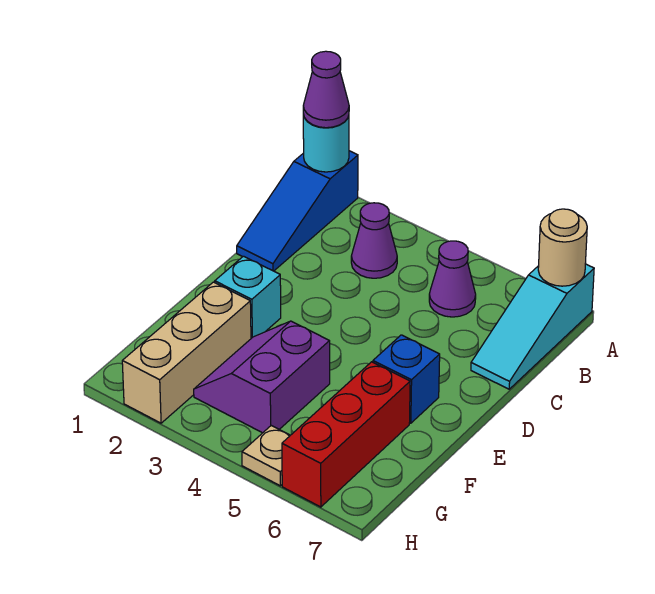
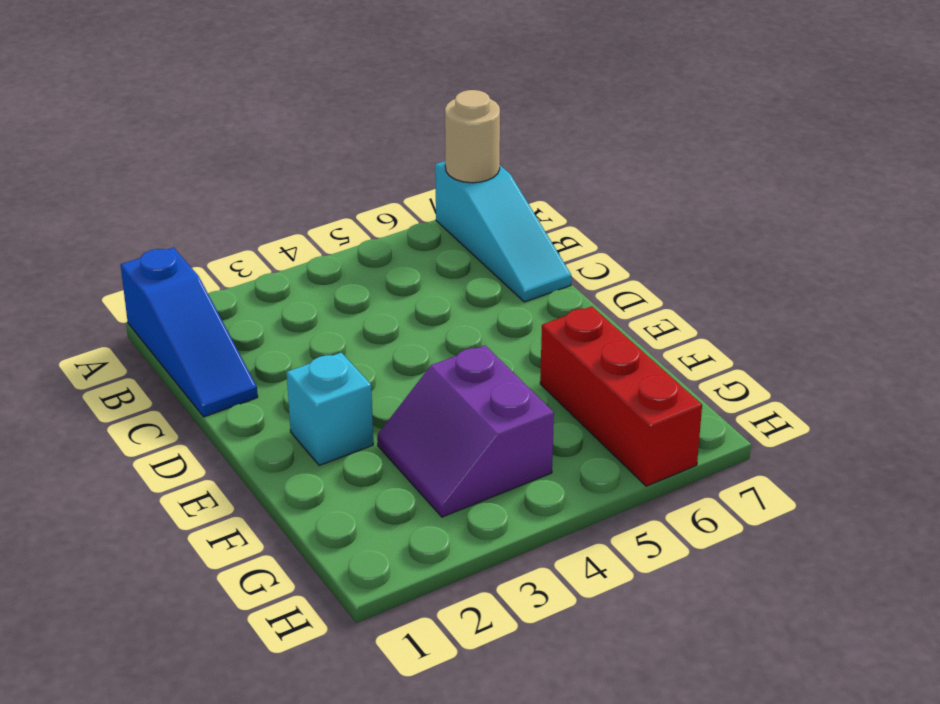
none -> purple cone B3 level 1
none -> purple cone B5 level 1
none -> blue brick E6 level 1

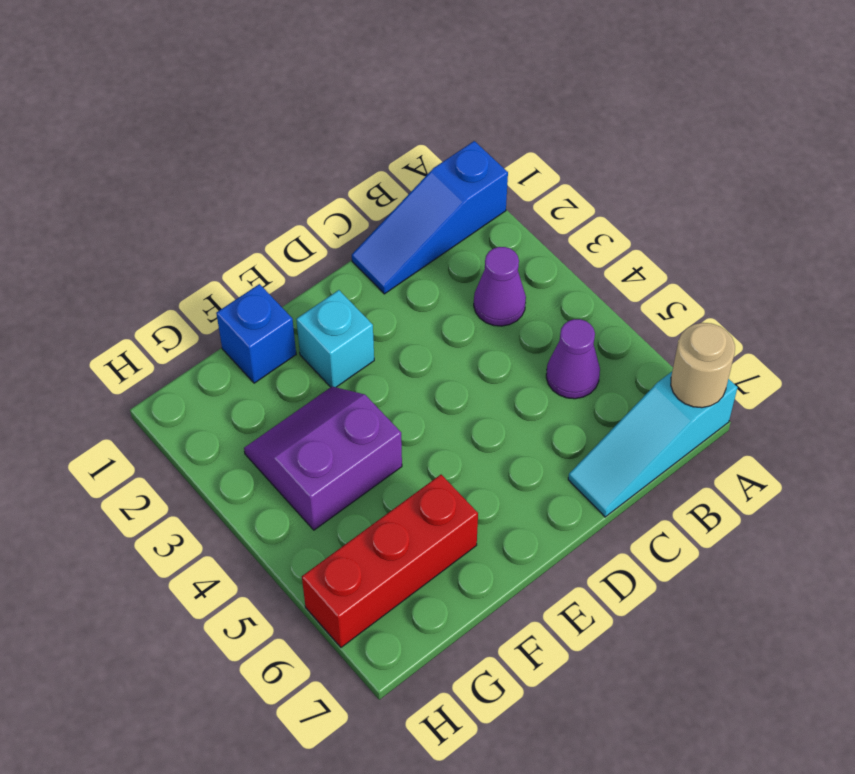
blue brick F1 level 1 -> blue brick E6 level 1
none -> tan brick F2:H2 level 1
none -> tan plate H5 level 1
none -> cyan round brick A1 level 2

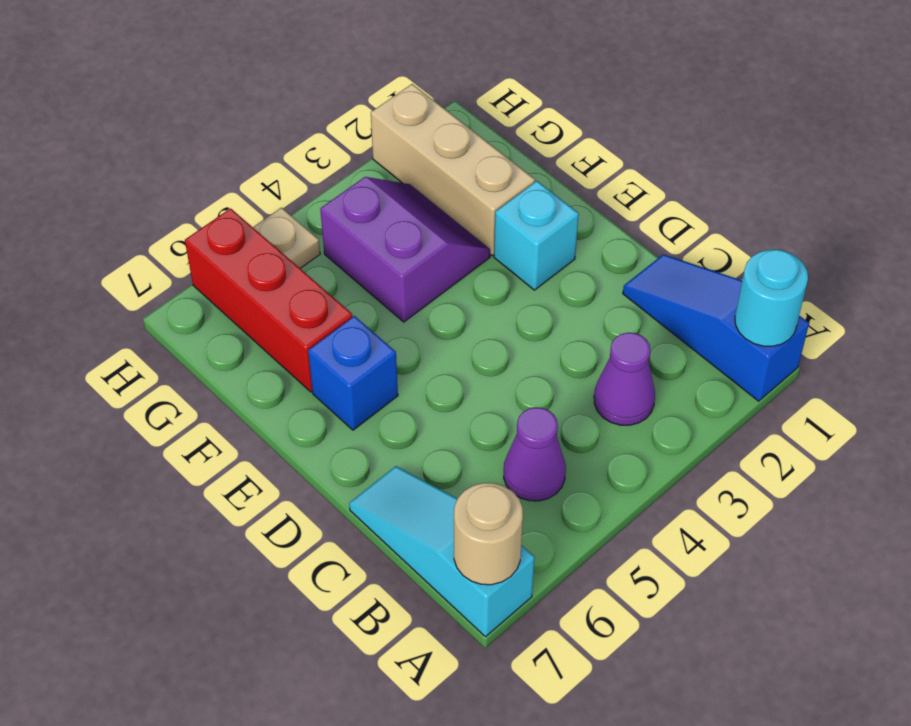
none -> purple cone A1 level 3

